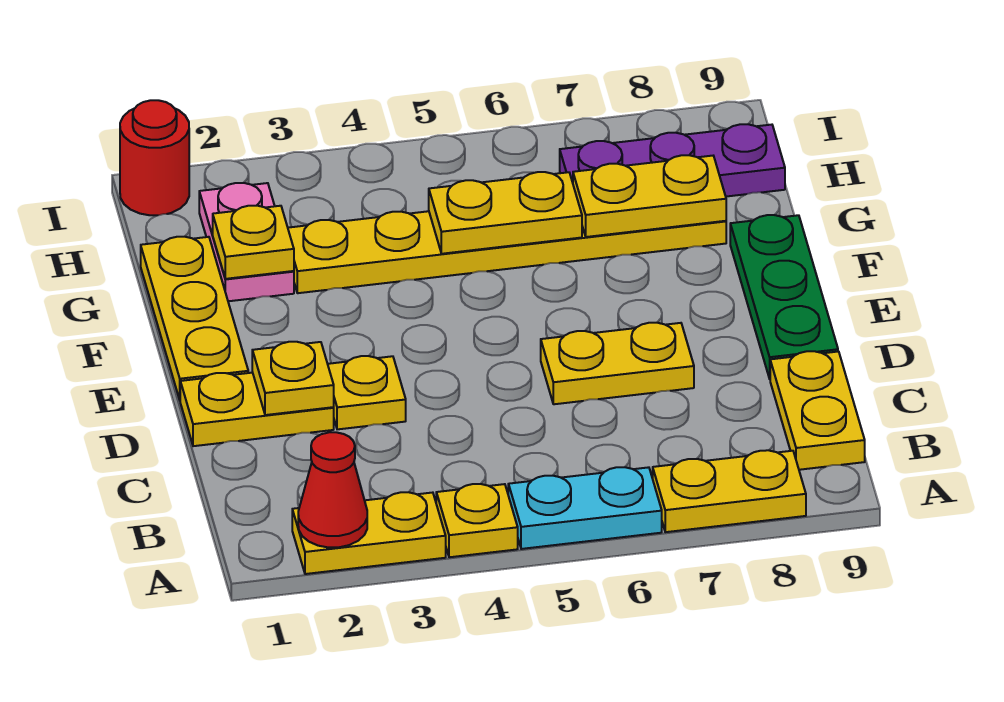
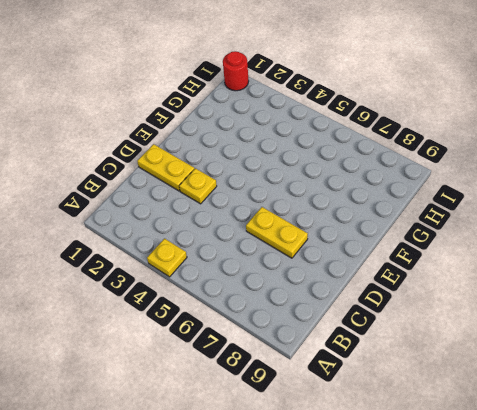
none -> yellow plate A2:A3 level 1
none -> cyan plate A5:A6 level 1
none -> yellow plate A7:A8 level 1

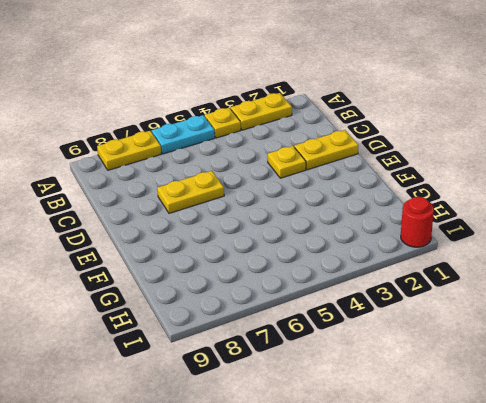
none -> yellow plate B9:C9 level 1
none -> green plate D9:F9 level 1
none -> yellow plate E1:G1 level 1

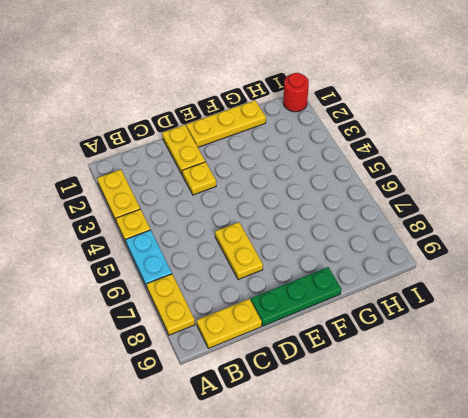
none -> pink plate G2:H2 level 1
none -> yellow plate G3:G8 level 1
none -> purple plate H7:H9 level 1

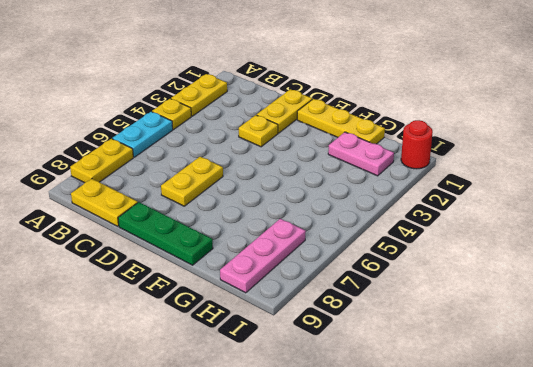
pink plate H7:H9 level 1 -> purple plate H7:H9 level 1
none -> yellow plate G3:G8 level 1
none -> red cone A2 level 2
none -> yellow plate D2 level 2

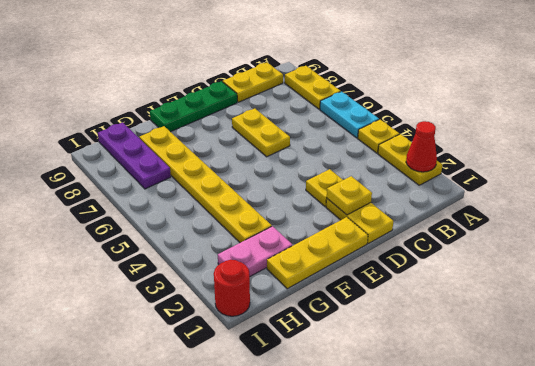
none -> yellow plate G2 level 2
none -> yellow plate G5:G6 level 2
none -> yellow plate G7:G8 level 2

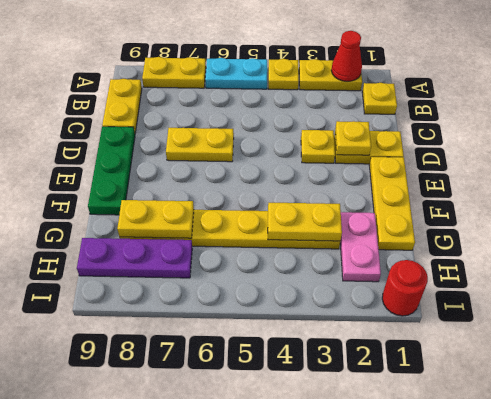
yellow plate B1 level 1 -> yellow plate G2 level 2
yellow plate G3:G4 level 2 -> yellow plate G5:G6 level 2

